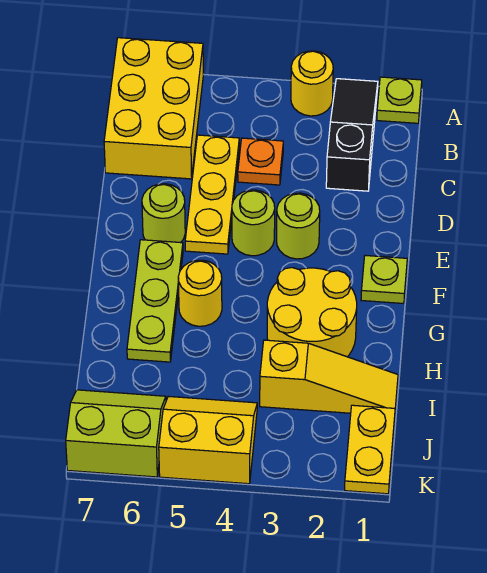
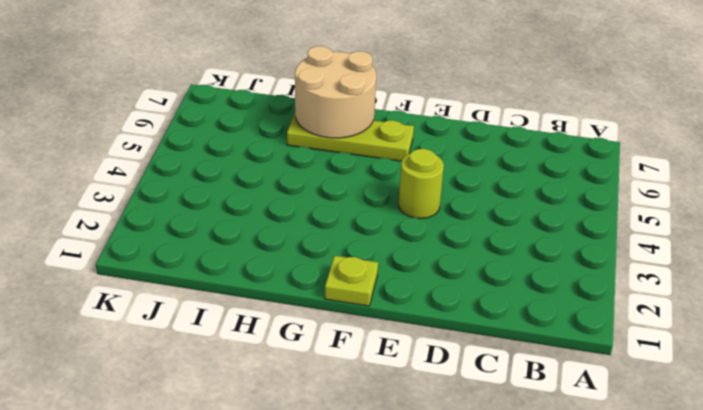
tan round brick G6:H7 level 2 -> none
none -> lime plate A1 level 1
none -> black slope A2:C2 level 1 top C
none -> yellow round brick A3 level 1

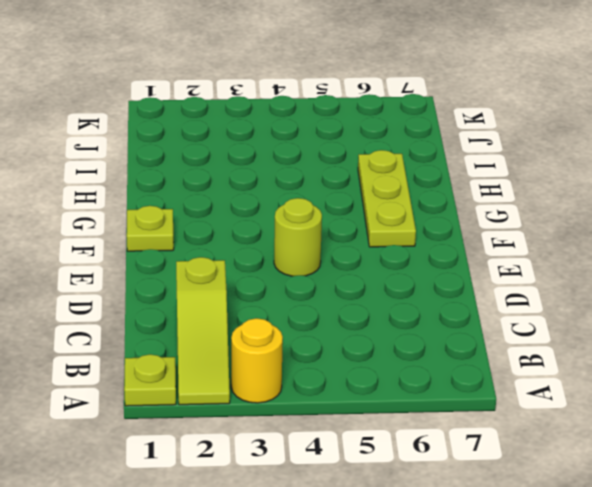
lime slope A2:C2 level 1 top C -> black slope A2:C2 level 1 top C
none -> yellow brick A6:C7 level 1
none -> orange plate C4 level 1
none -> yellow plate C5:E5 level 1

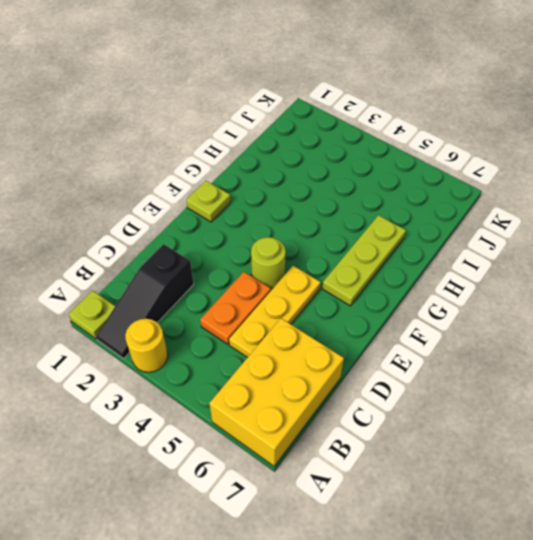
orange plate C4:D4 level 1 -> orange plate C4 level 1
none -> lime round brick E3 level 1
none -> lime round brick E6 level 1
none -> yellow round brick G2:H3 level 1

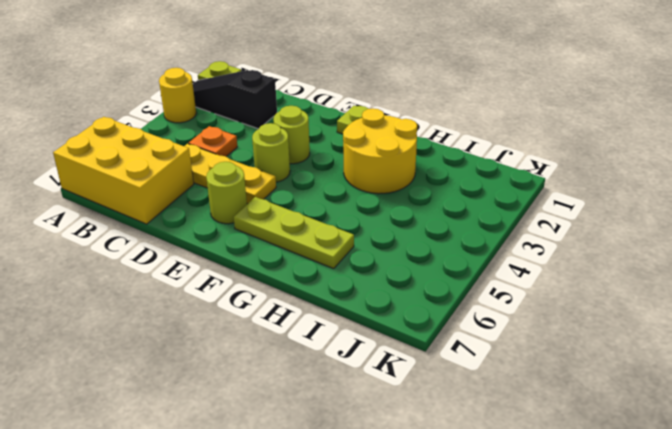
none -> yellow round brick G5 level 1
none -> yellow slope I1:I3 level 1 top 3
none -> yellow plate J1:K1 level 1

